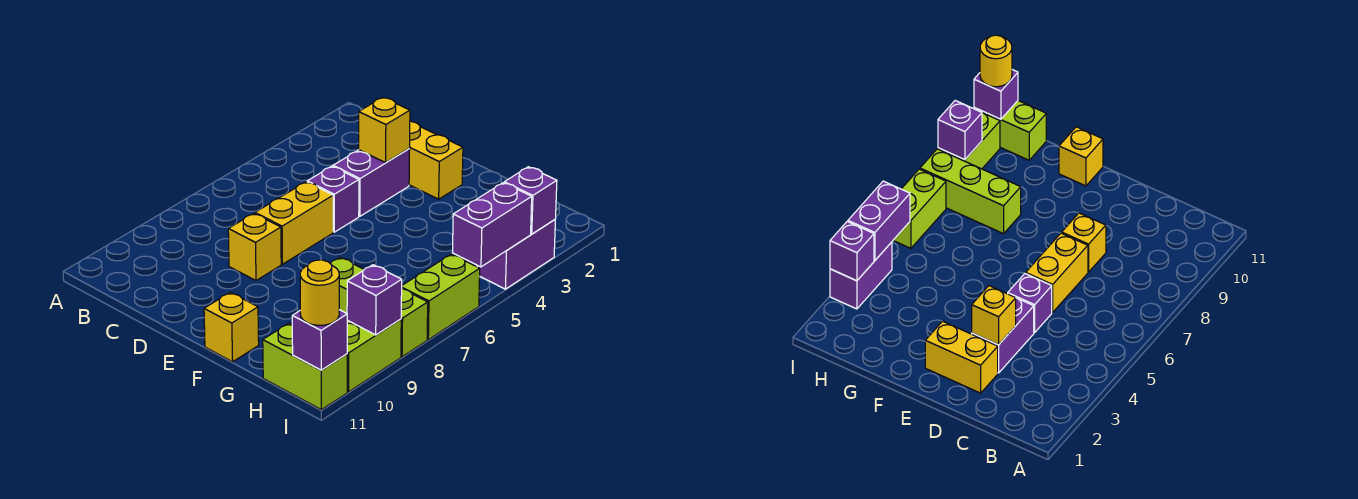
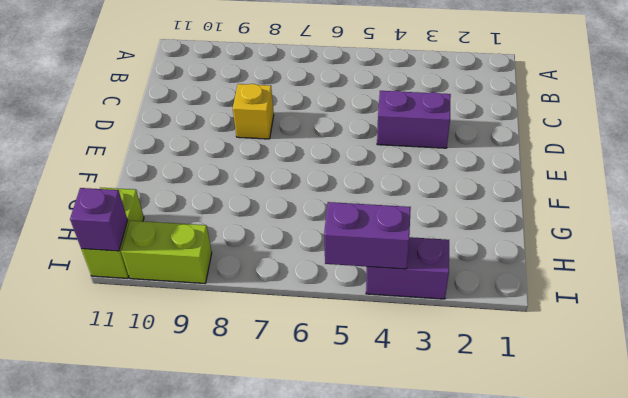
none -> yellow brick D2:E2 level 1
none -> purple brick D5 level 1
none -> yellow brick D6:D7 level 1

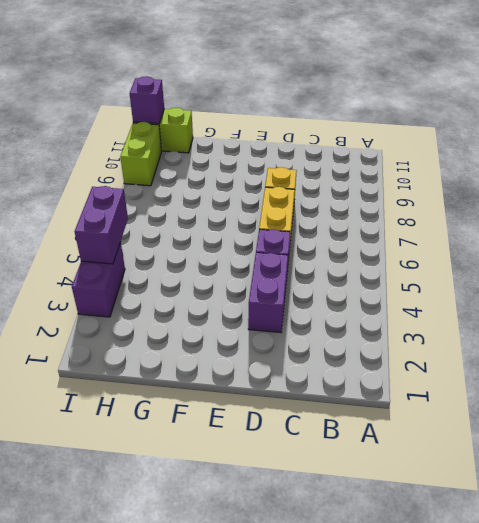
none -> yellow brick D2:E2 level 1
none -> yellow brick F11 level 1
none -> lime brick G8:I8 level 1

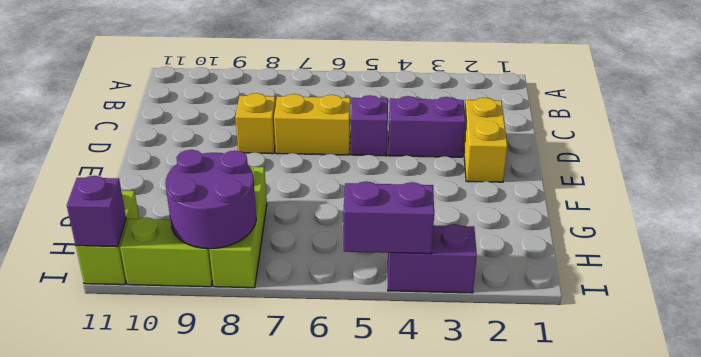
purple round brick H8:I9 level 2 -> purple brick I9 level 2
none -> yellow brick F11 level 1
none -> lime brick I6:I7 level 1
none -> yellow brick D3 level 2

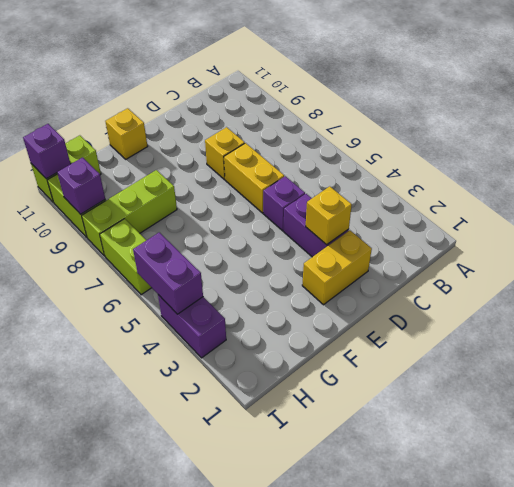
none -> purple brick I3 level 2
none -> yellow round brick I11 level 3

